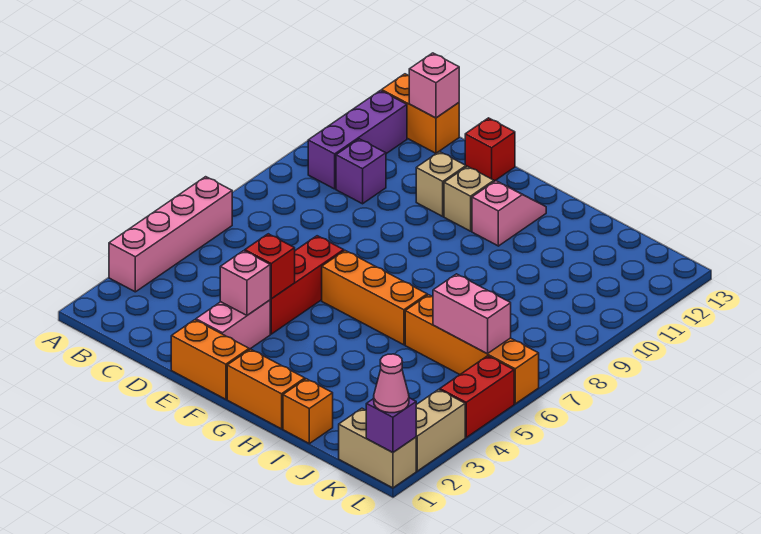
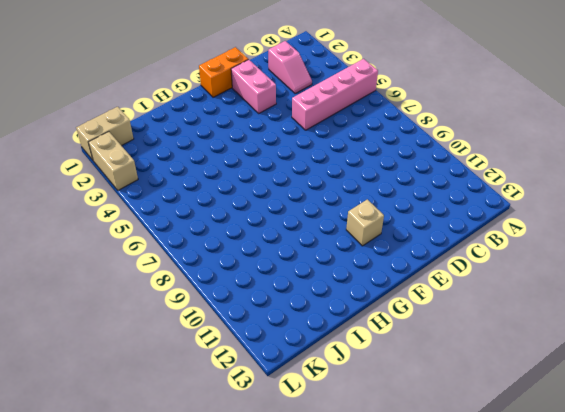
pink brick A5:D5 level 1 -> pink brick A3:A6 level 1
pink slope C2:C3 level 1 top 2 -> pink slope G11:G12 level 1 top 11
none -> purple brick B10:B12 level 1
none -> orange brick B13:C13 level 1
none -> purple brick C10 level 1

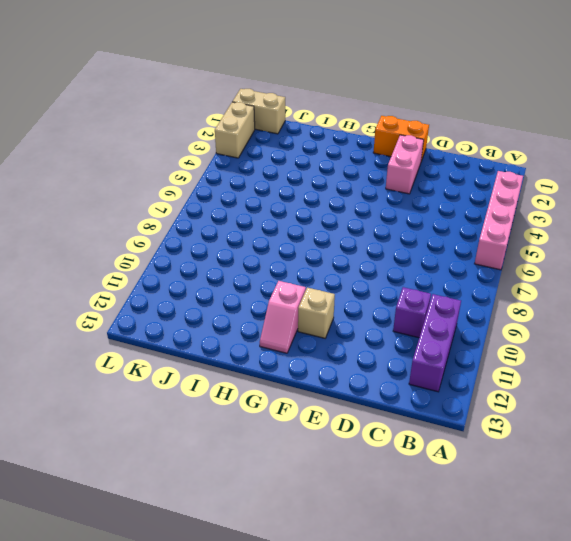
none -> orange brick B13:C13 level 1
none -> red brick E4:E6 level 1
none -> tan brick E11 level 1

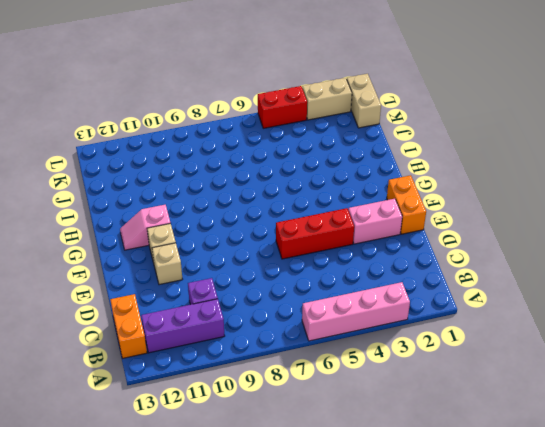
none -> red brick E13 level 1
none -> orange brick F6:H6 level 1
none -> orange brick G1:H1 level 1

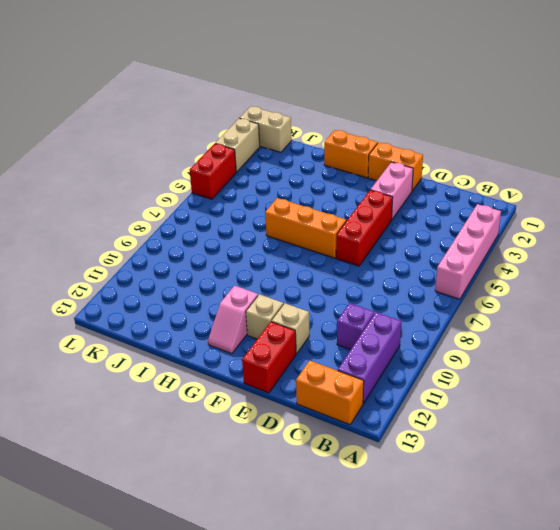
red brick E12:E13 level 1 -> red brick E13 level 1
none -> orange brick I1 level 1
none -> orange brick I6:L6 level 1
none -> pink brick C13 level 2

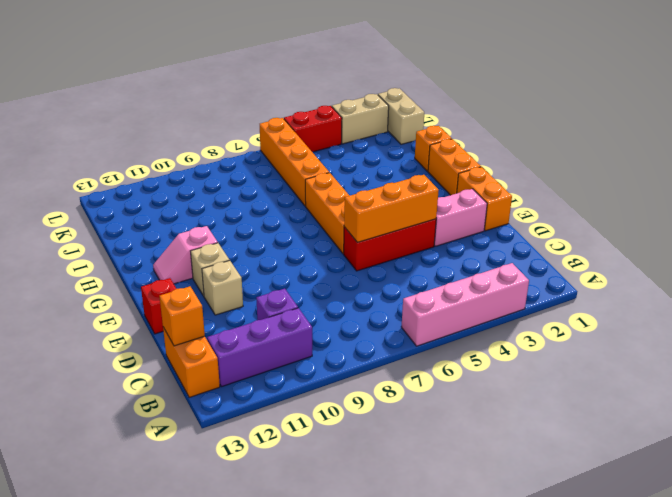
orange brick C13 level 2 -> pink brick C13 level 2
orange brick E4:E6 level 2 -> red brick E4 level 2
none -> pink brick E3 level 2
none -> pink brick J6:K6 level 2
none -> purple brick L1 level 2

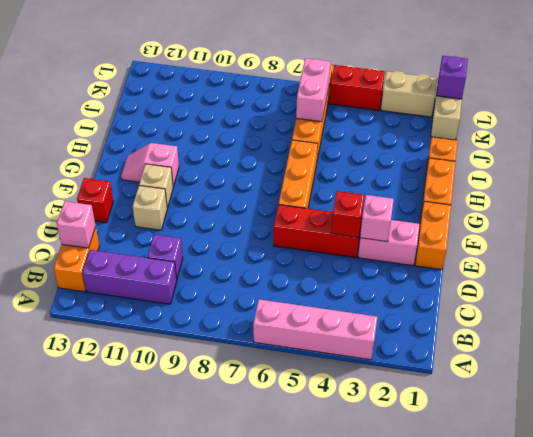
none -> pink cone L1 level 3

